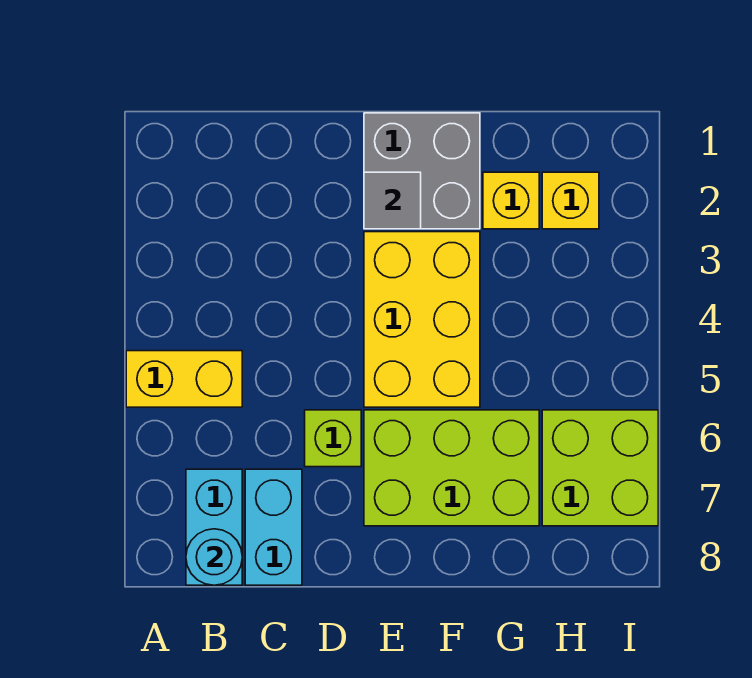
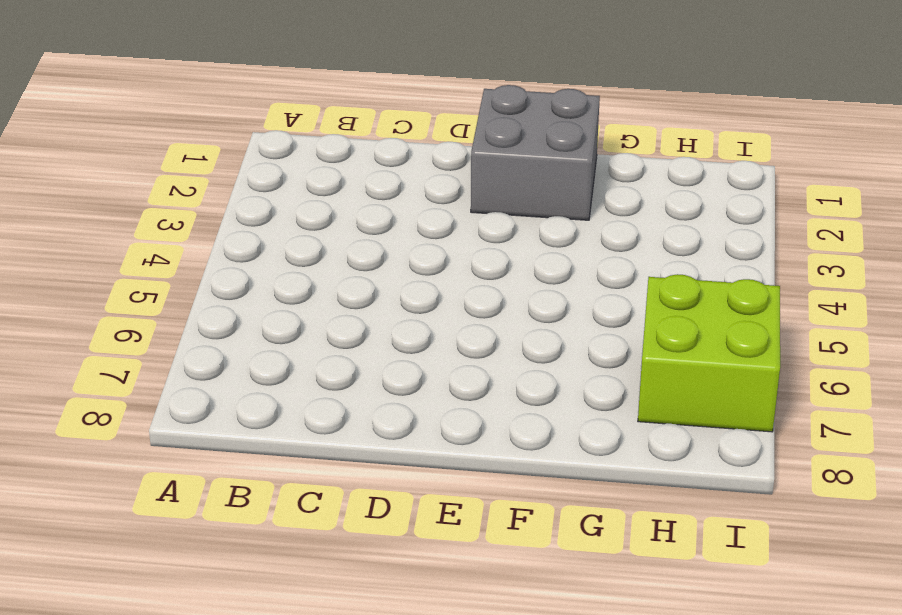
none -> yellow brick A5:B5 level 1
none -> cyan brick B7:B8 level 1
none -> cyan brick C7:C8 level 1

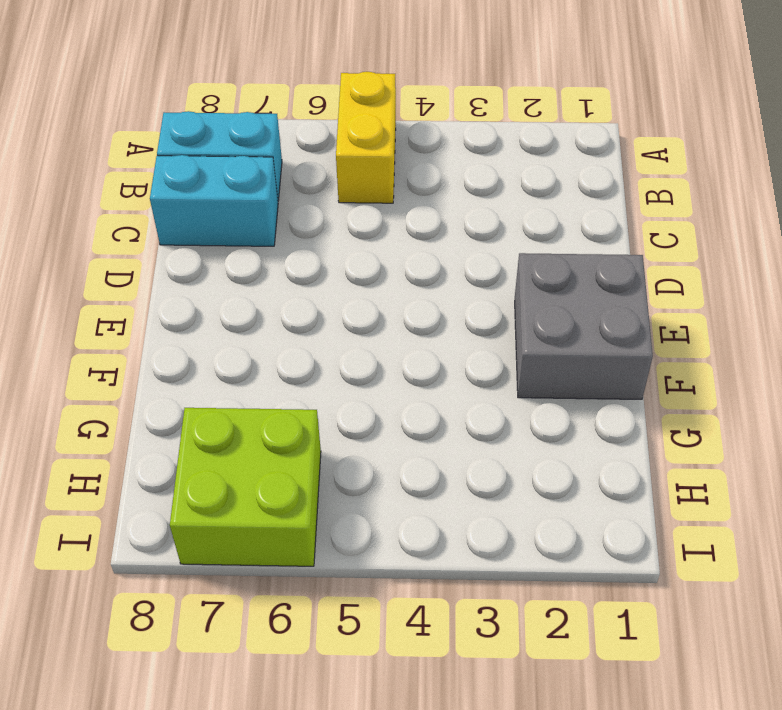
none -> lime brick D6 level 1
none -> yellow brick E3:F5 level 1
none -> lime brick E6:G7 level 1

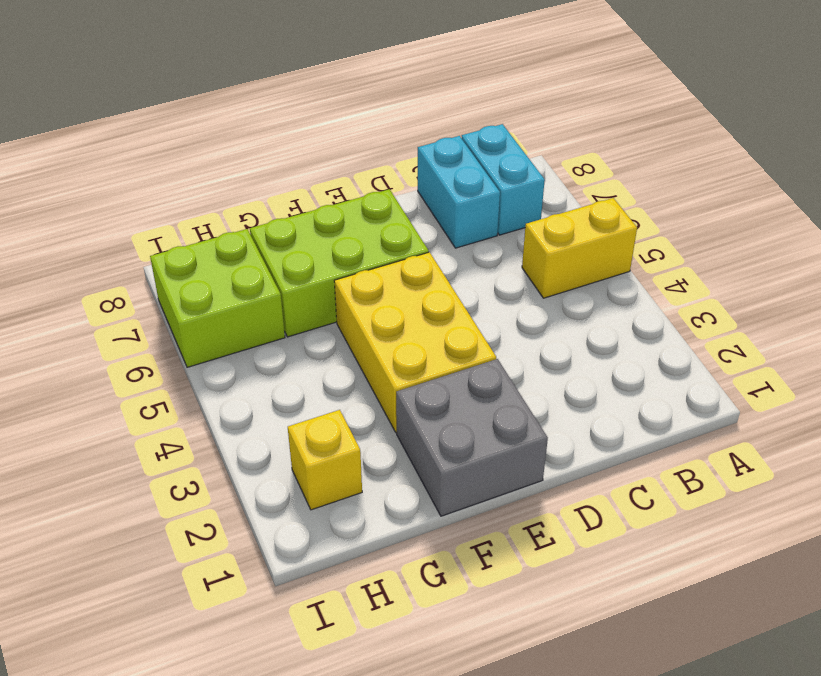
none -> lime brick D6 level 1
none -> yellow brick G2 level 1
none -> cyan round brick B8 level 2

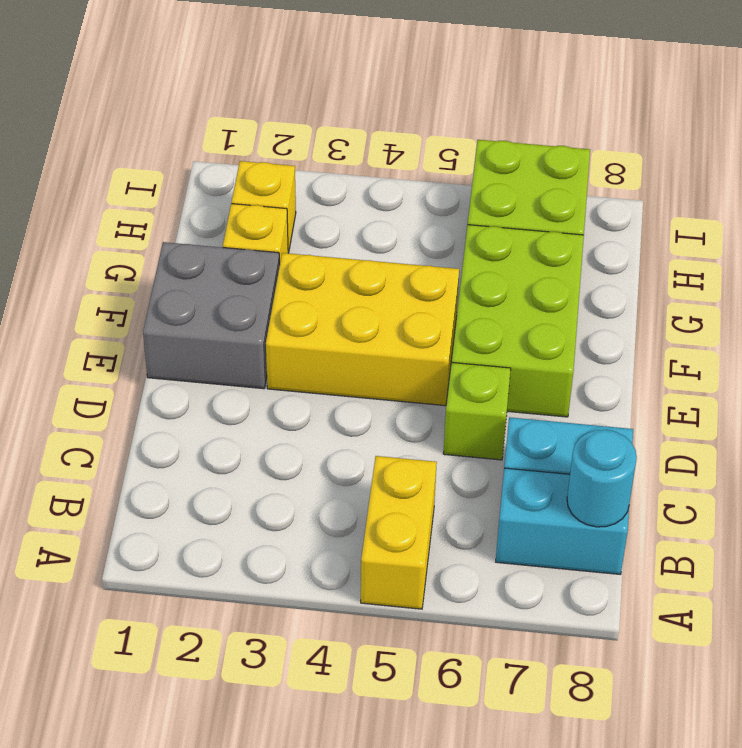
none -> grey tile E2 level 2

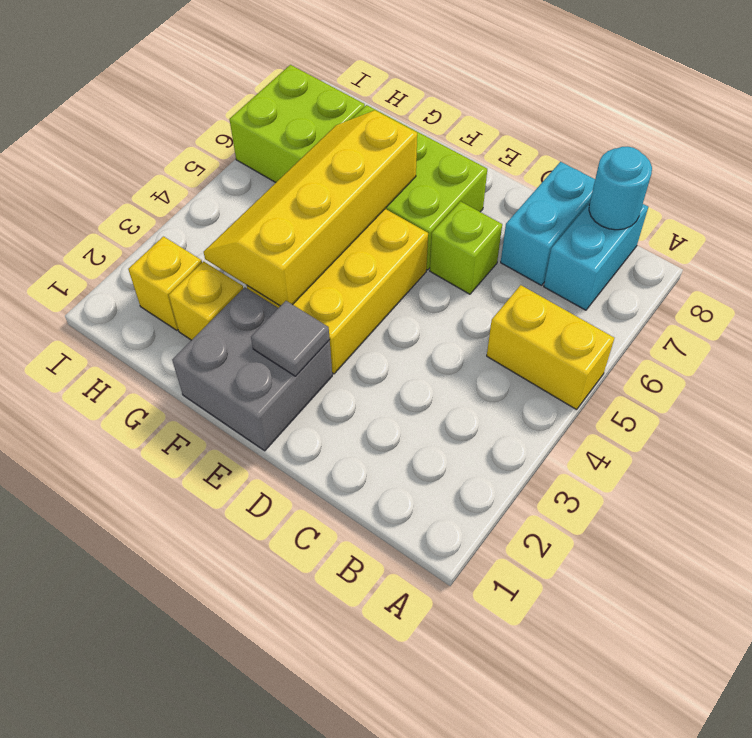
yellow slope F3:G6 level 2 top F -> none

